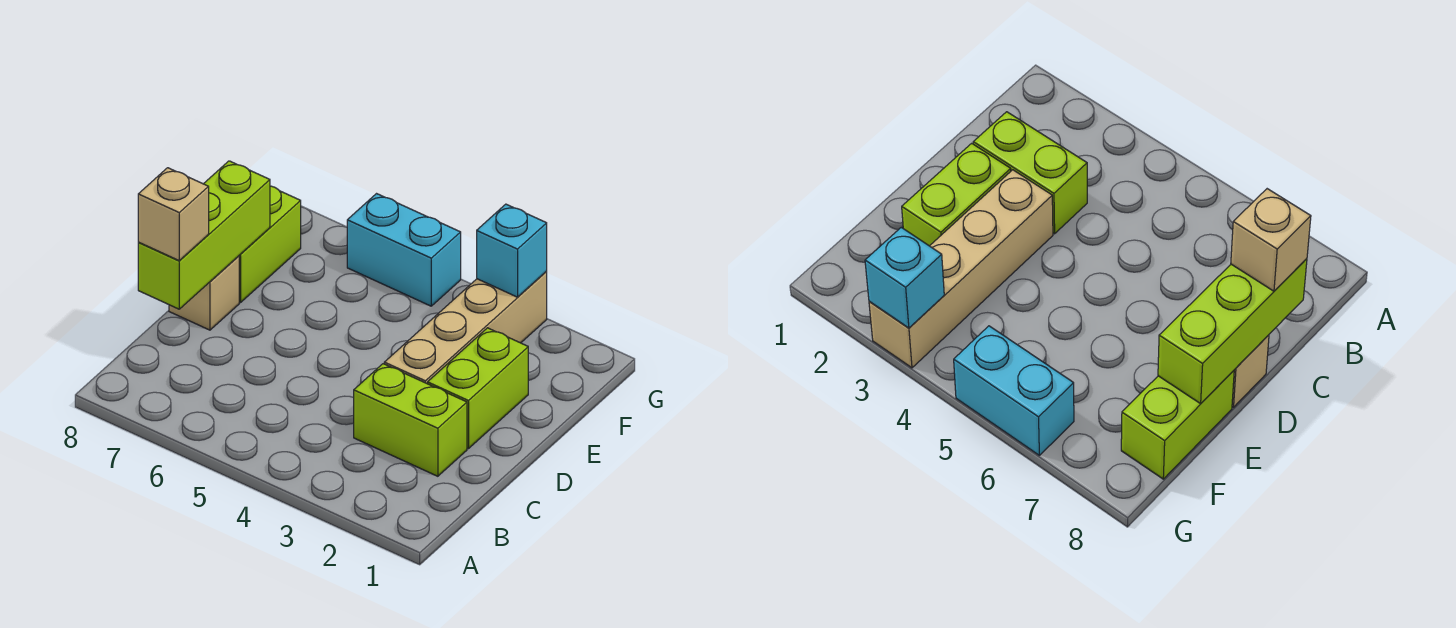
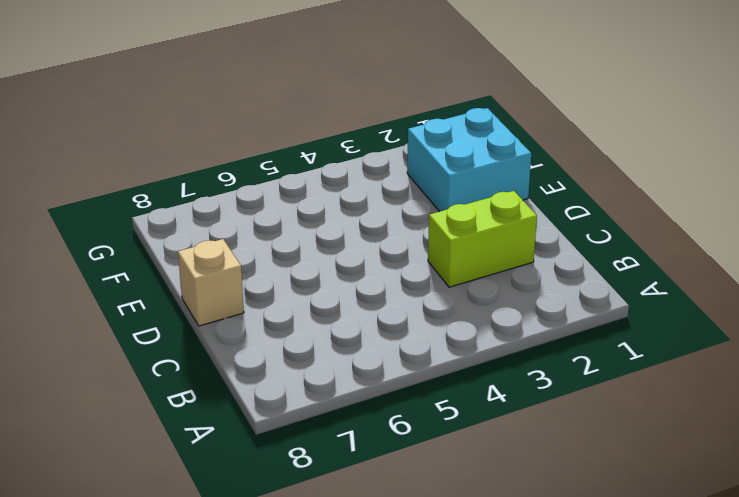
cyan brick E1:F2 level 1 -> lime brick D2:E2 level 1
none -> tan brick D3:G3 level 1
none -> lime brick E8:F8 level 1

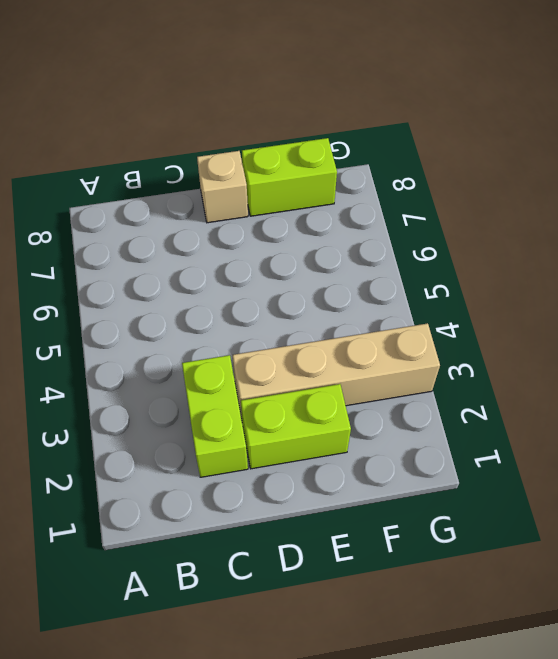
none -> cyan brick G5:G6 level 1
none -> lime brick C8:E8 level 2

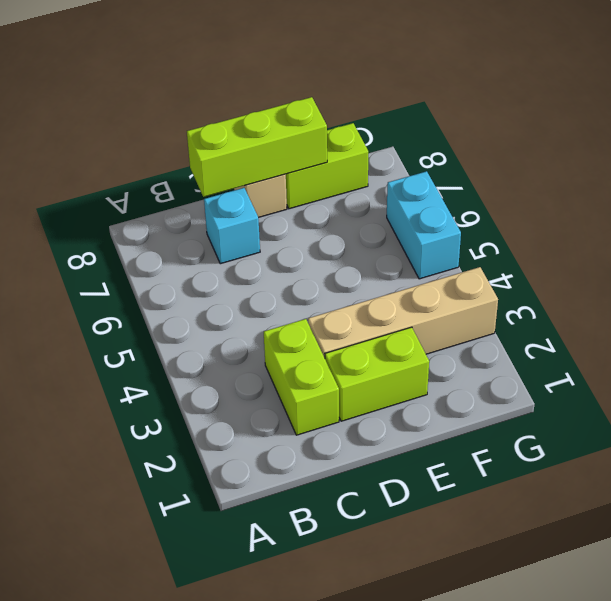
cyan brick C7 level 1 -> cyan brick G3 level 2
none -> tan brick C8 level 3

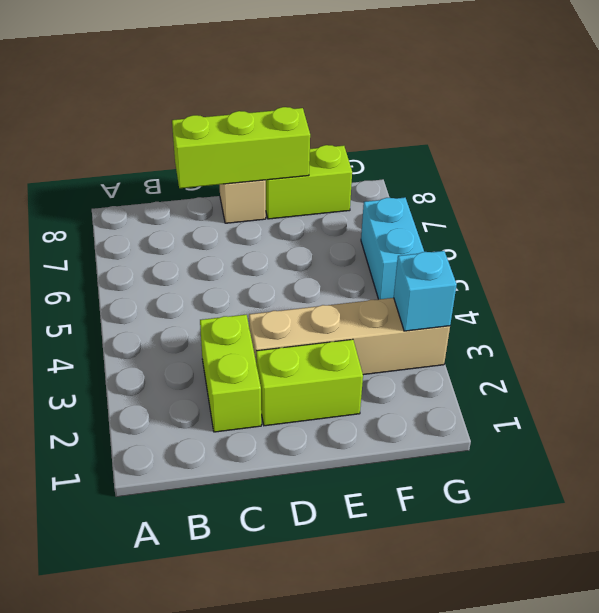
none -> tan brick C8 level 3

